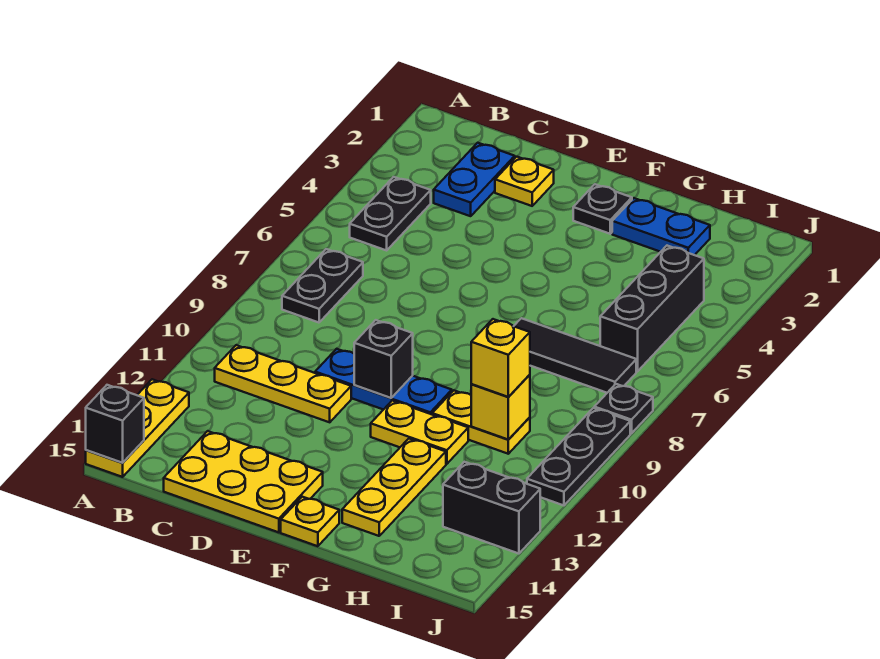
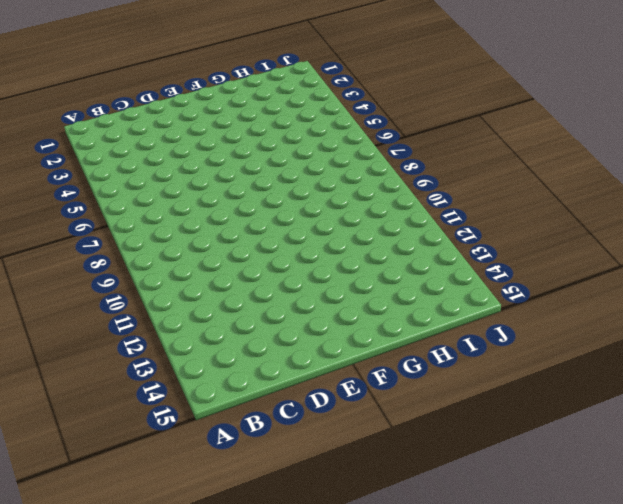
none -> yellow plate A13:A15 level 1
none -> black plate B4:B5 level 1
none -> black plate B7:B8 level 1

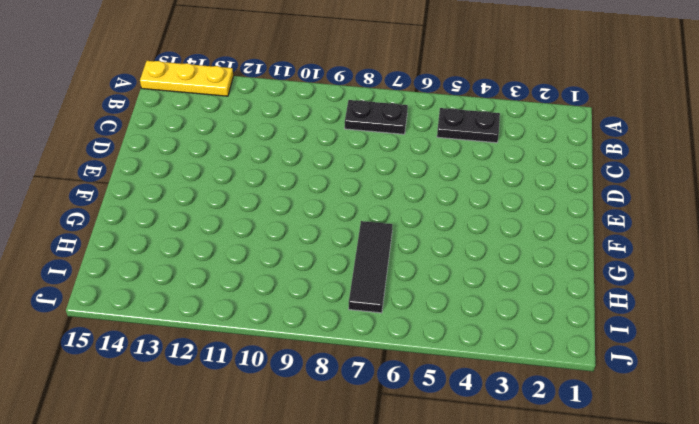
none -> yellow plate B11:D11 level 1
none -> blue plate C2:C3 level 1
none -> yellow plate C14:E15 level 1

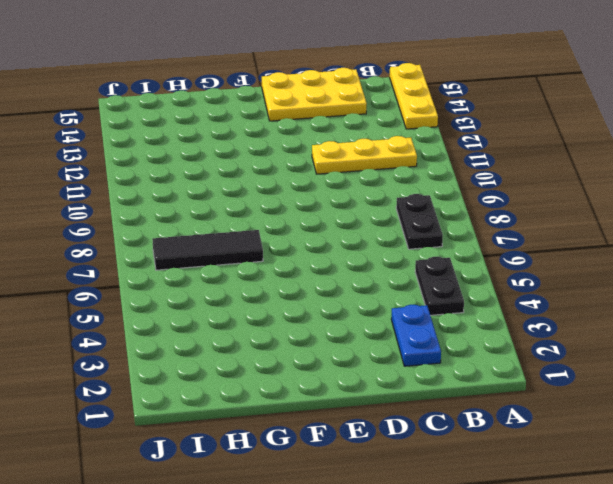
none -> yellow plate D2 level 1
none -> blue plate D10:F10 level 1
none -> black plate F2 level 1

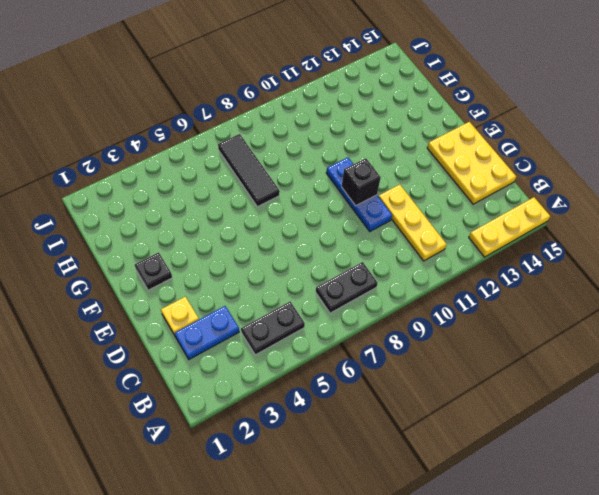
none -> yellow plate F11:G11 level 1
none -> yellow plate F15 level 1
none -> blue plate G2:H2 level 1

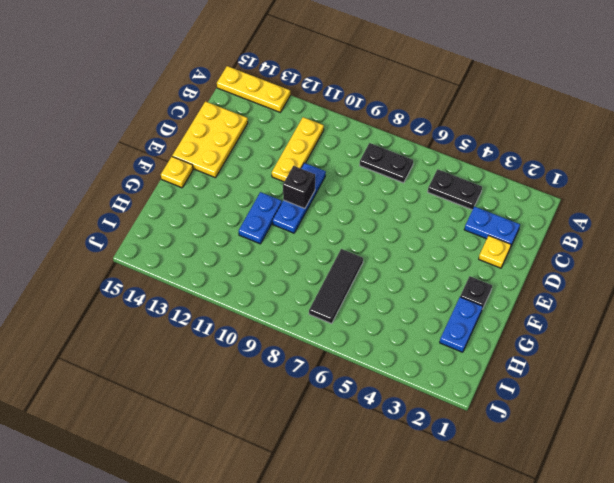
blue plate F11:G11 level 1 -> yellow plate F11:G11 level 1
none -> yellow plate G10:H10 level 1
none -> yellow plate G12:G14 level 1
none -> black brick I4:I6 level 1

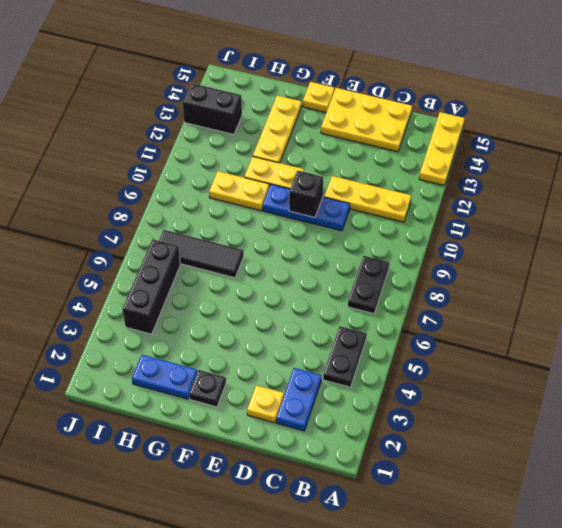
none -> black plate J8 level 1
none -> black plate J9:J11 level 1
none -> black brick A15 level 2

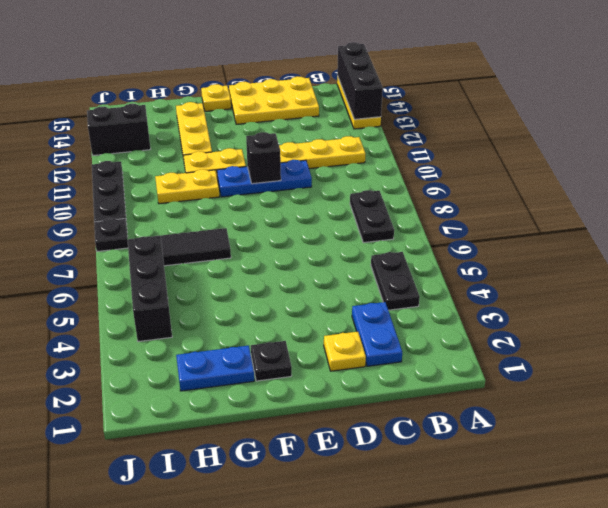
black brick A13:A15 level 2 -> black brick A15 level 2
none -> yellow brick H10 level 2
none -> yellow brick H10 level 3

